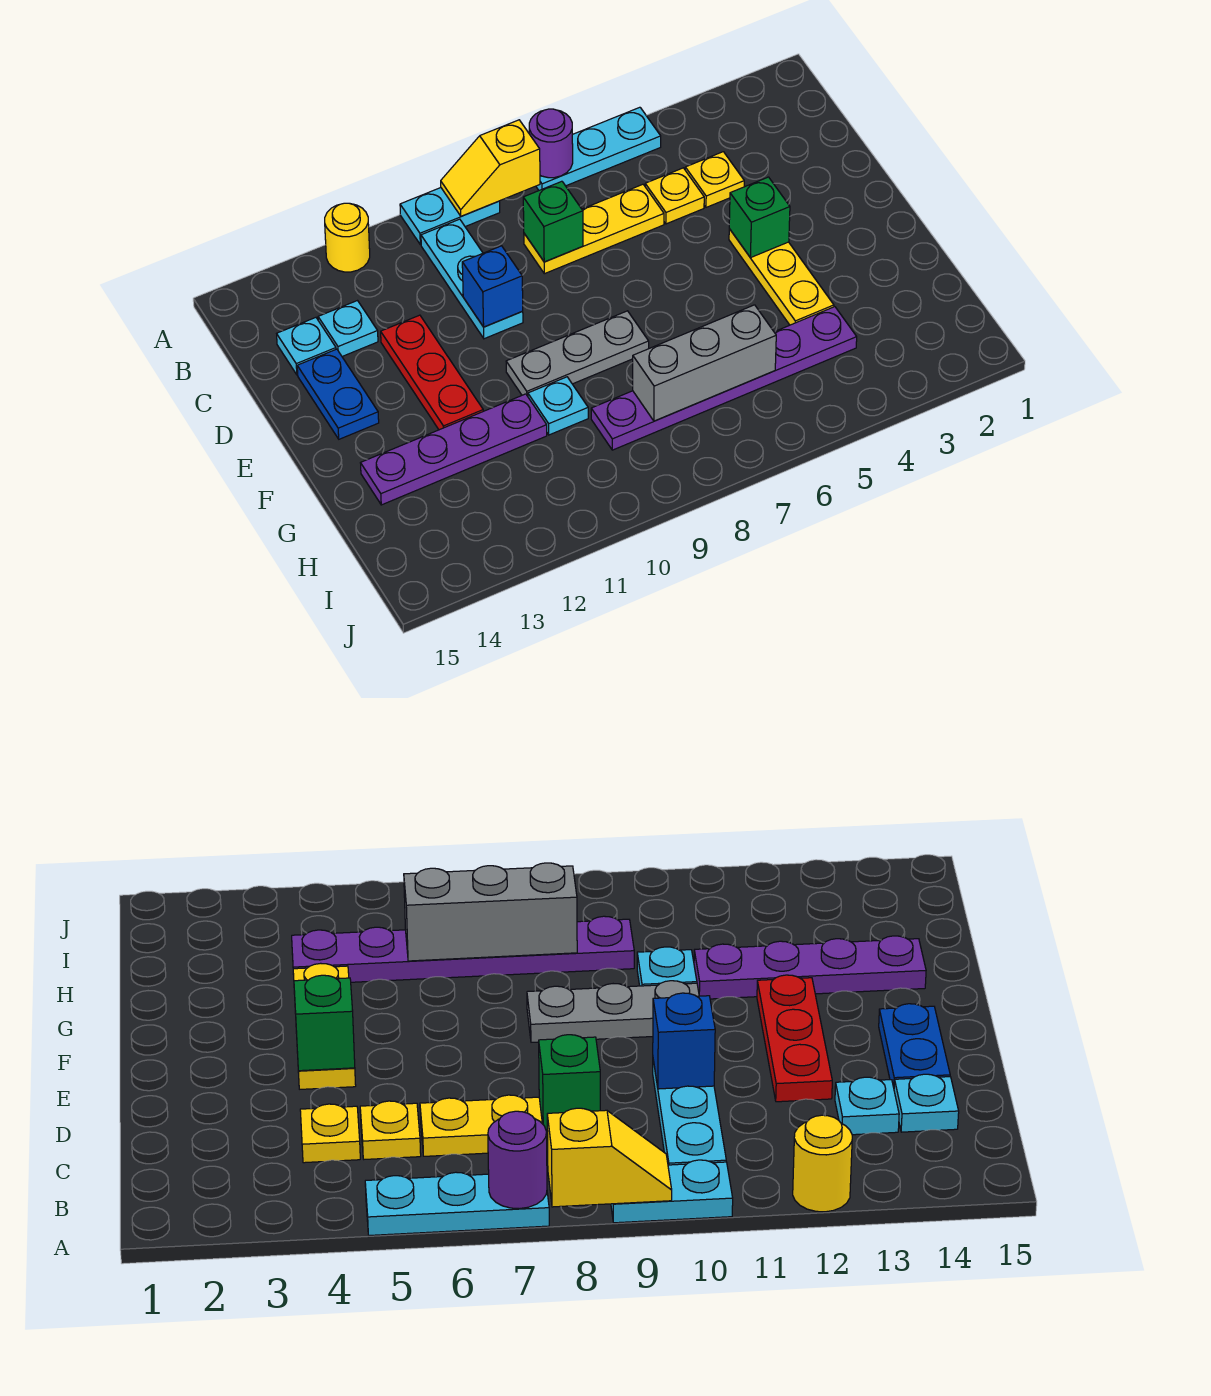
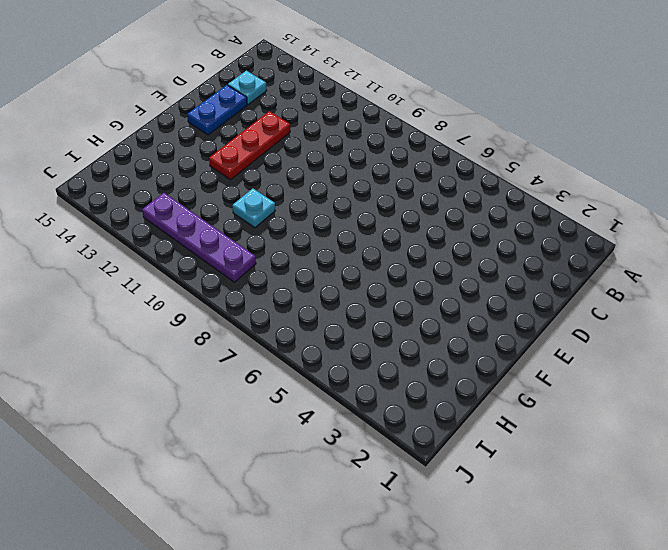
purple plate I9:I12 level 1 -> purple plate G11:G14 level 1
none -> cyan plate A5:A7 level 1
none -> cyan plate A9:A10 level 1
none -> yellow round brick A12 level 1

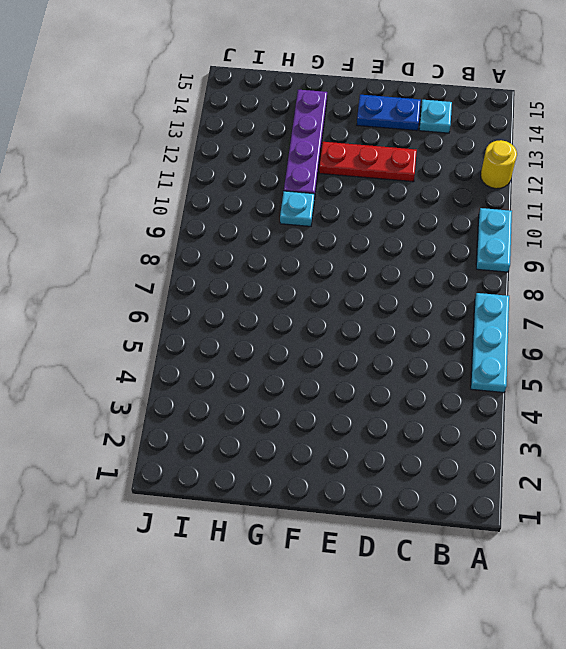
none -> cyan plate B10:D10 level 1
none -> yellow plate C4 level 1
none -> yellow plate C5 level 1

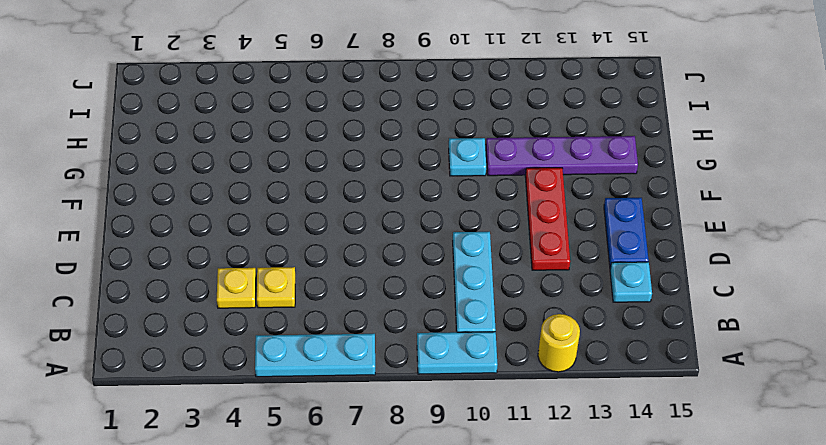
none -> yellow plate C6:C8 level 1
none -> cyan plate C13 level 1
none -> yellow plate E4:G4 level 1

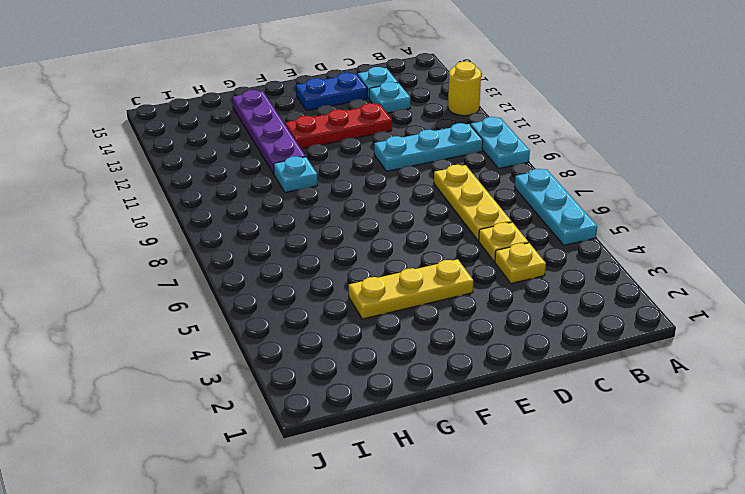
none -> grey plate F8:F10 level 1
none -> purple plate H4:H9 level 1
none -> purple round brick A7 level 2

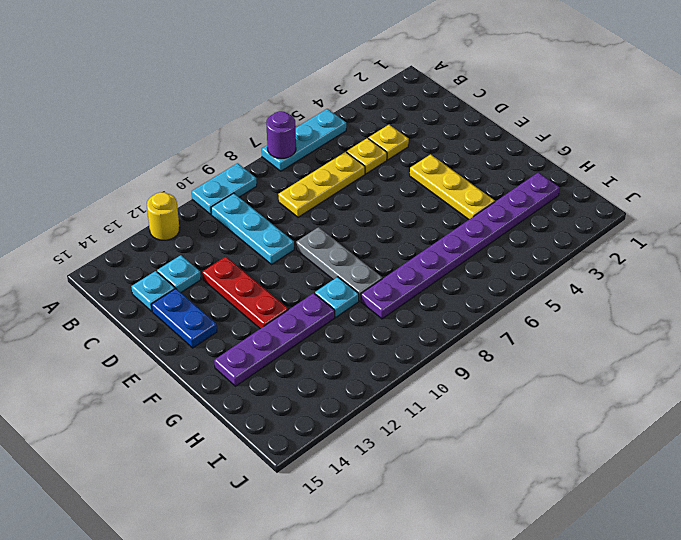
grey plate E9:G9 level 1 -> grey plate F8:F10 level 1
purple plate H2:H9 level 1 -> purple plate H4:H9 level 1
none -> yellow slope A8:A9 level 2 top 8
none -> green brick C8 level 2
none -> blue brick D10 level 2

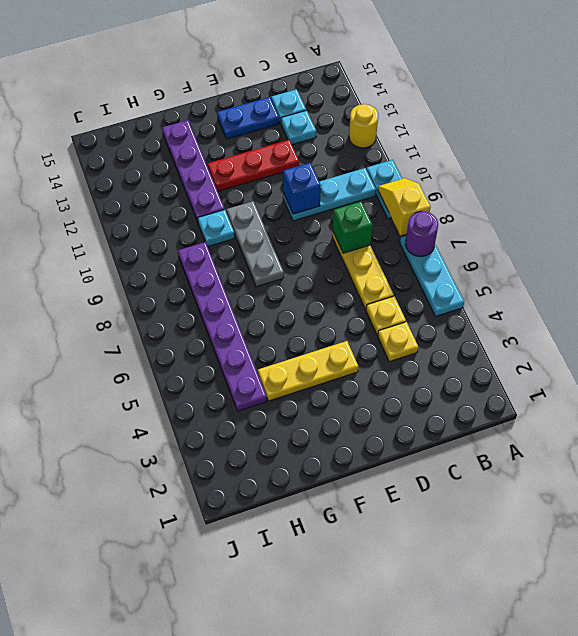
none -> green brick E4 level 2
none -> grey brick H6:H8 level 2

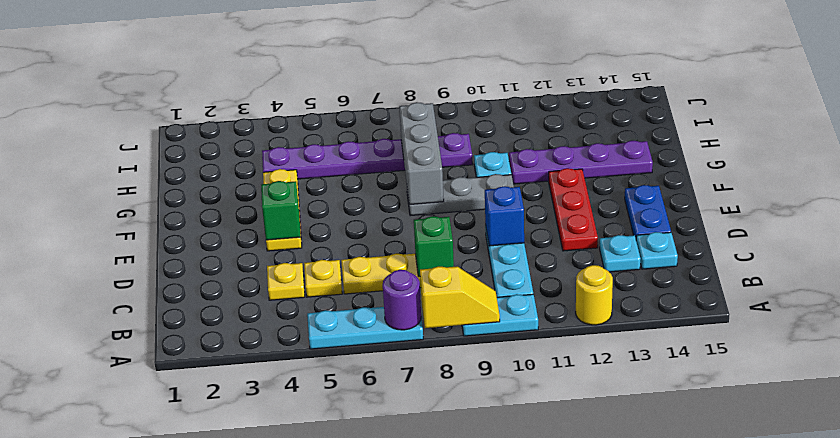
grey brick F8:H8 level 2 -> grey brick H6:H8 level 2

